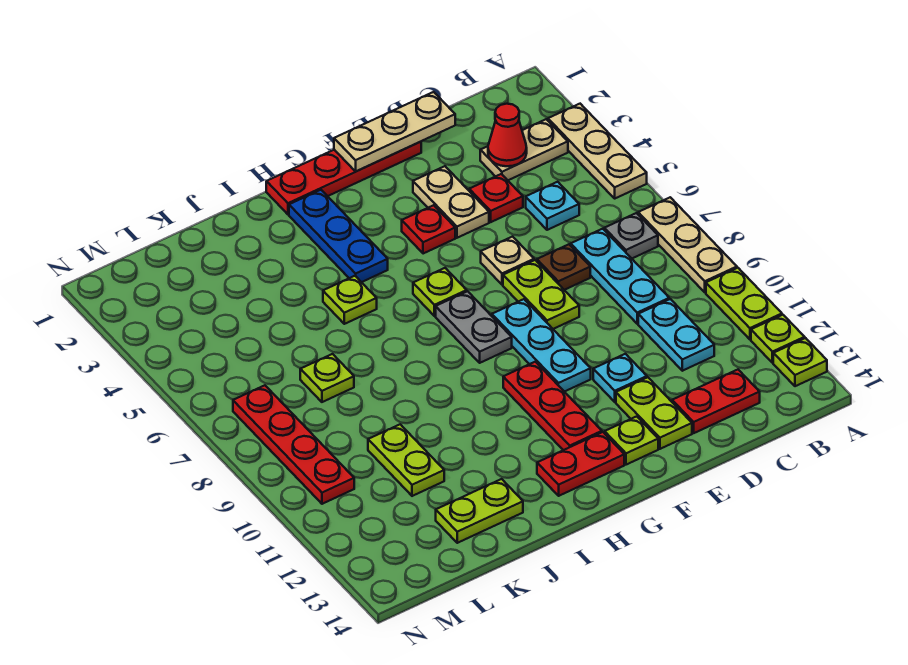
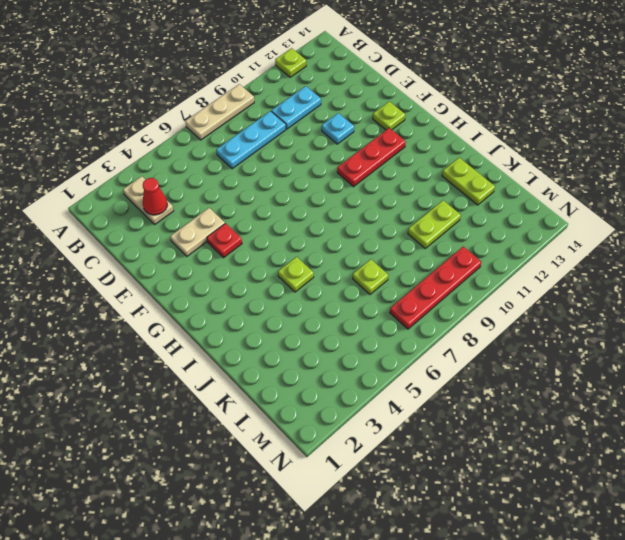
none -> tan plate A3:A5 level 1
none -> lime plate A10:A11 level 1
none -> lime plate A13 level 1
none -> grey plate B7 level 1

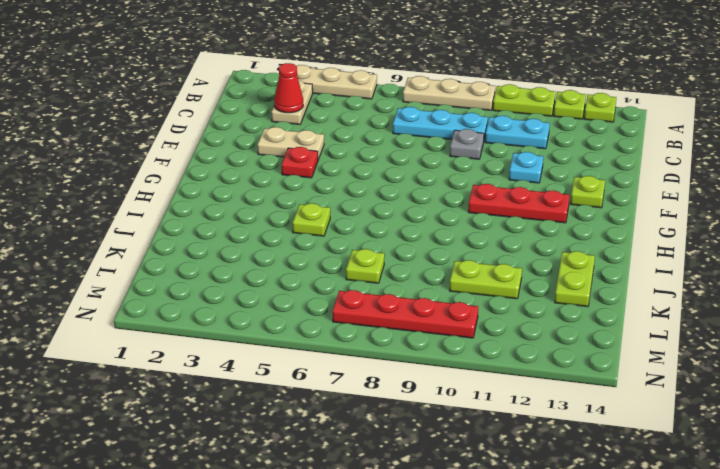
grey plate D9 level 1 -> grey plate B7 level 1
none -> cyan plate C5 level 1
none -> red plate C13:D13 level 1
none -> red plate D4 level 1
none -> brown plate D7 level 1

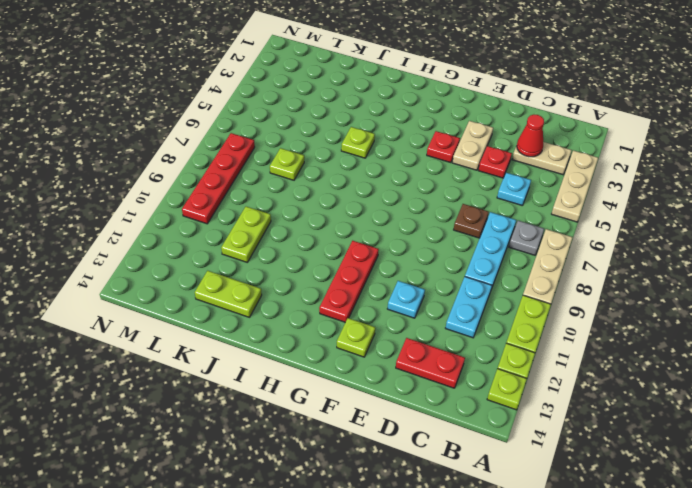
none -> red plate E1:H1 level 1
none -> tan plate E6 level 1
none -> lime plate E7:E8 level 1
none -> lime plate E12:E13 level 1

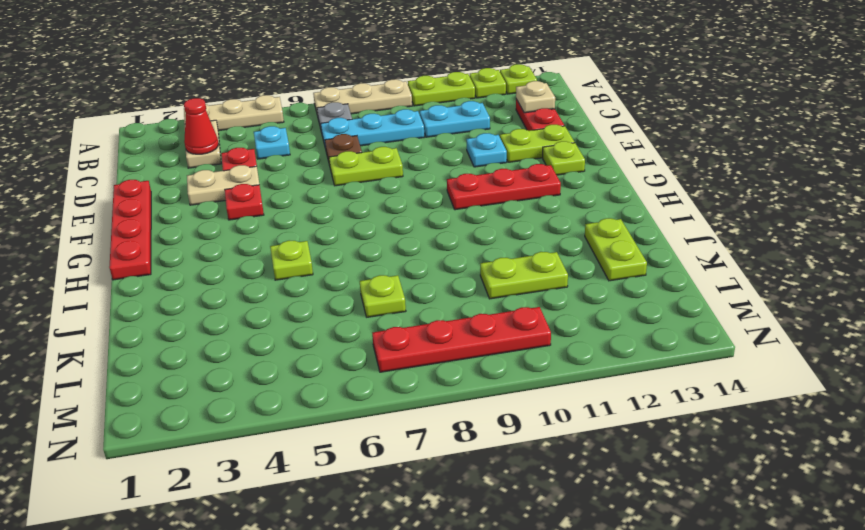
tan plate C13 level 2 -> tan plate E6 level 1
none -> cyan plate F8:F10 level 1
none -> lime plate G6 level 1
none -> grey plate G7:G8 level 1
none -> red plate G13:H13 level 1

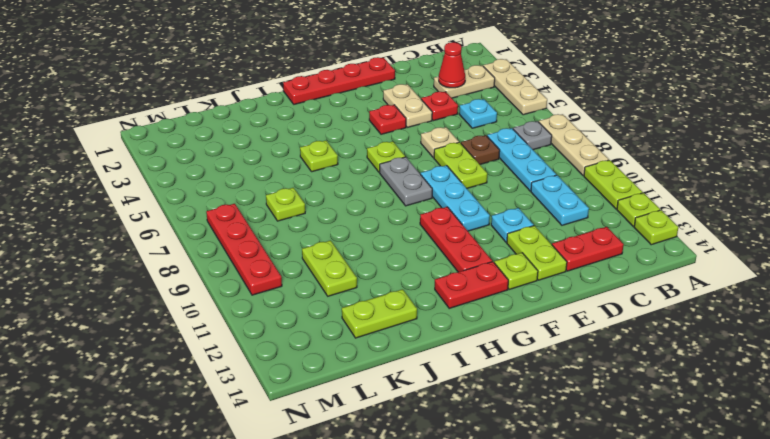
none -> blue plate H2:H4 level 1
none -> tan plate D1:F1 level 2

